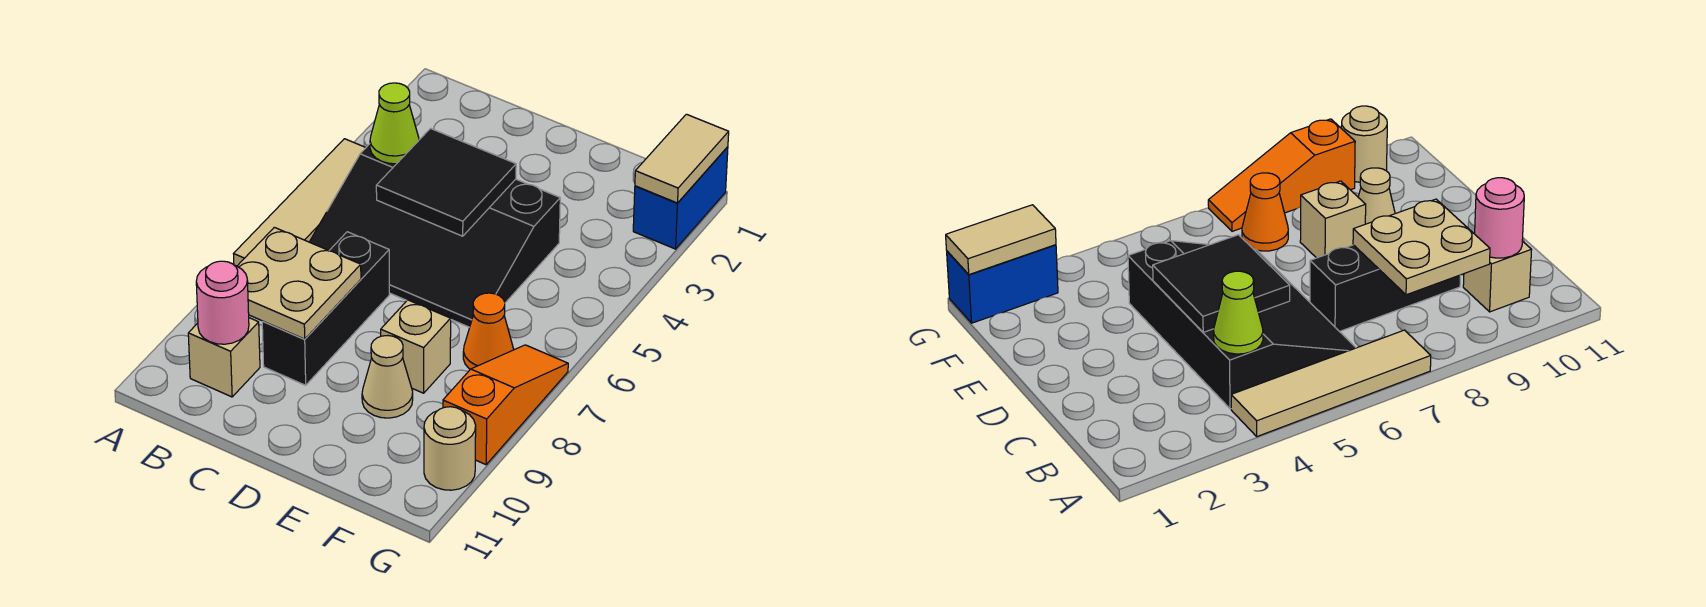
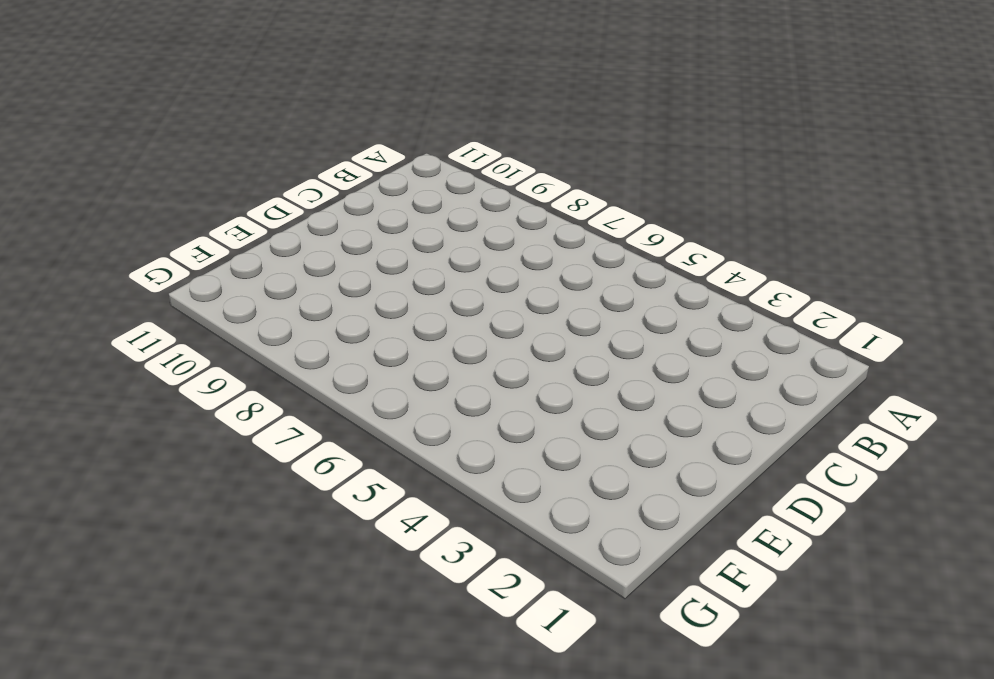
none -> tan tile A4:A7 level 1
none -> black slope B4:E6 level 1 top 4
none -> tan brick B10 level 1

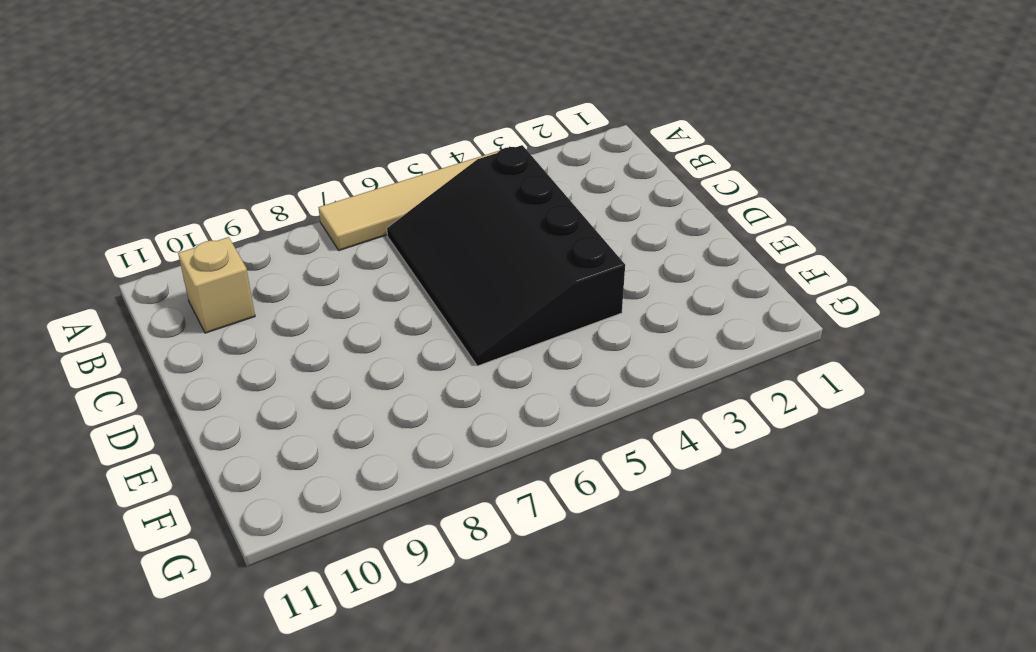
none -> black brick C7:C9 level 1
none -> tan brick E8 level 1
none -> tan cone E9 level 1

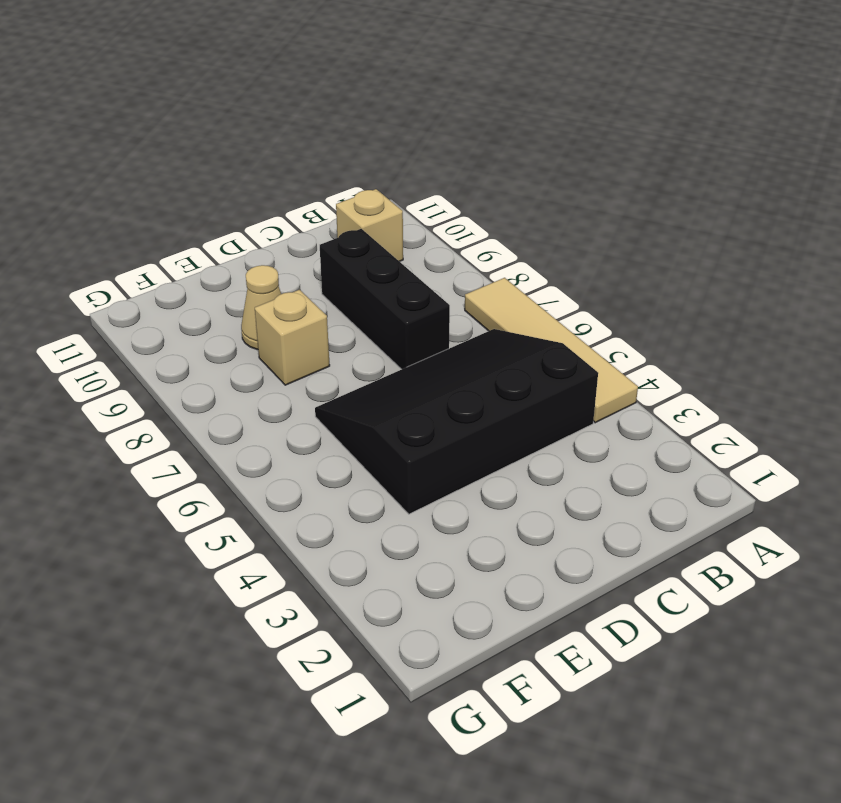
none -> orange cone F7 level 1
none -> blue brick G1:G2 level 1
none -> orange slope G7:G9 level 1 top 9

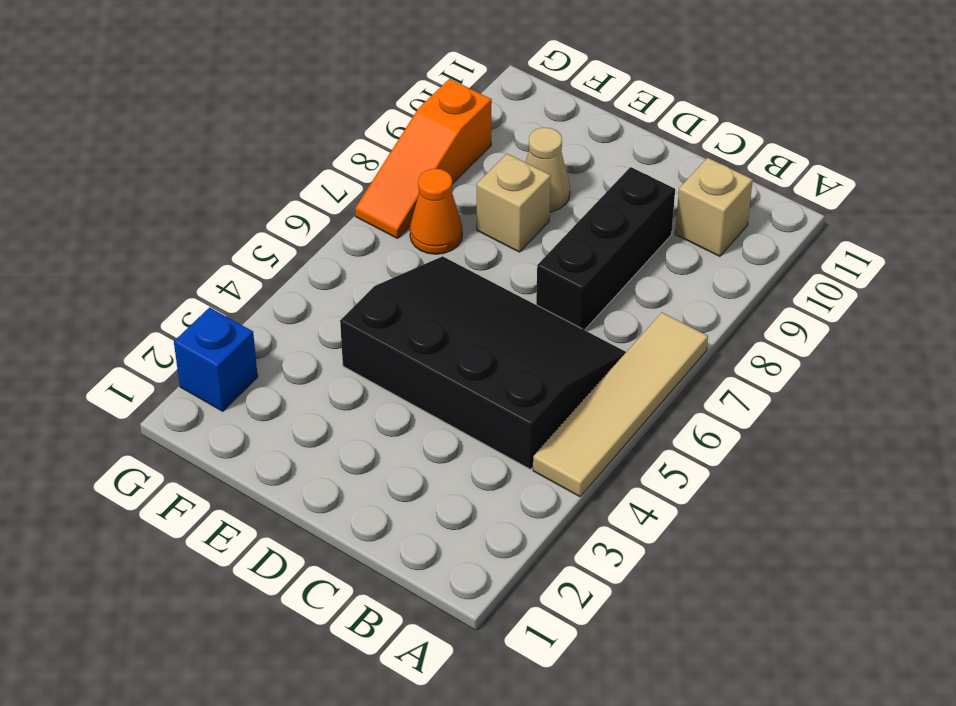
blue brick G2 level 1 -> blue brick G1:G2 level 1
none -> tan round brick G10 level 1
none -> lime cone B4 level 2
none -> tan plate B8:C9 level 2

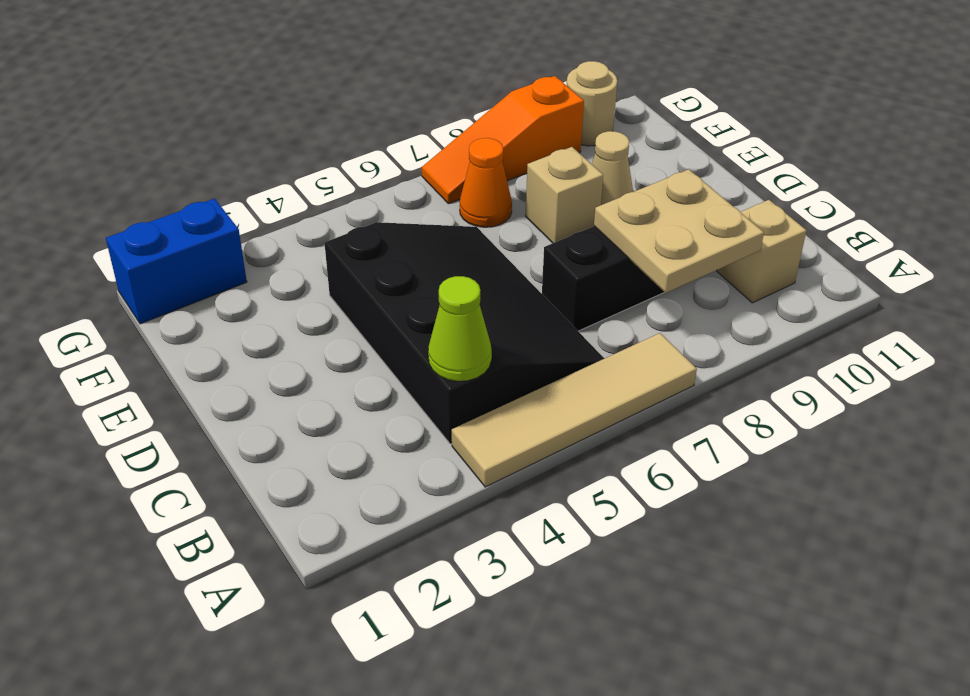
none -> pink round brick B10 level 2
none -> black tile C4:D5 level 2
none -> tan tile G1:G2 level 2

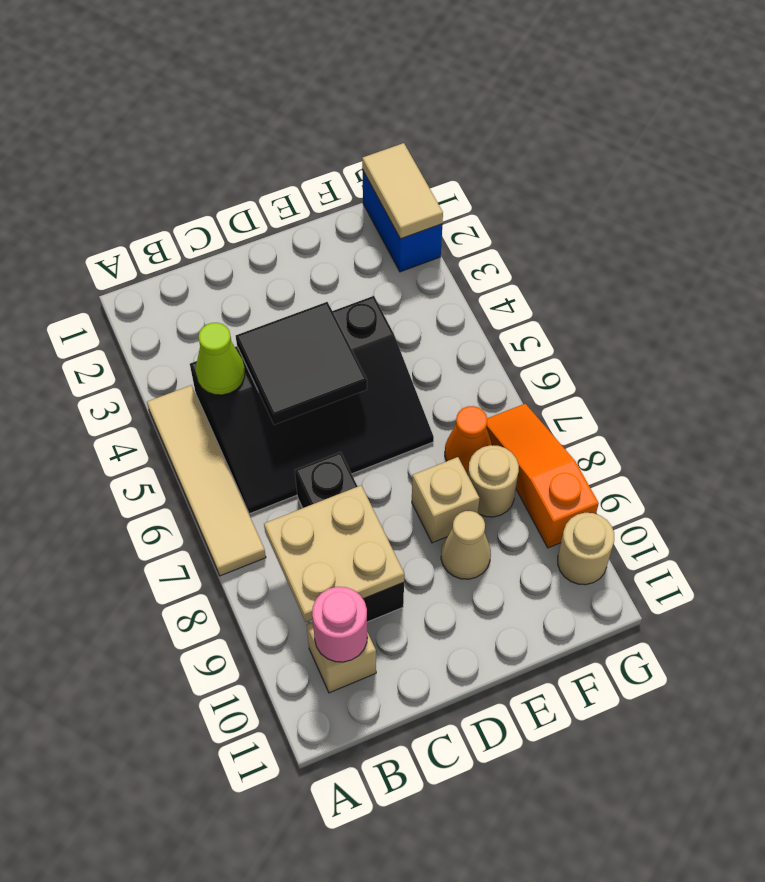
tan round brick F8 level 1 -> none

